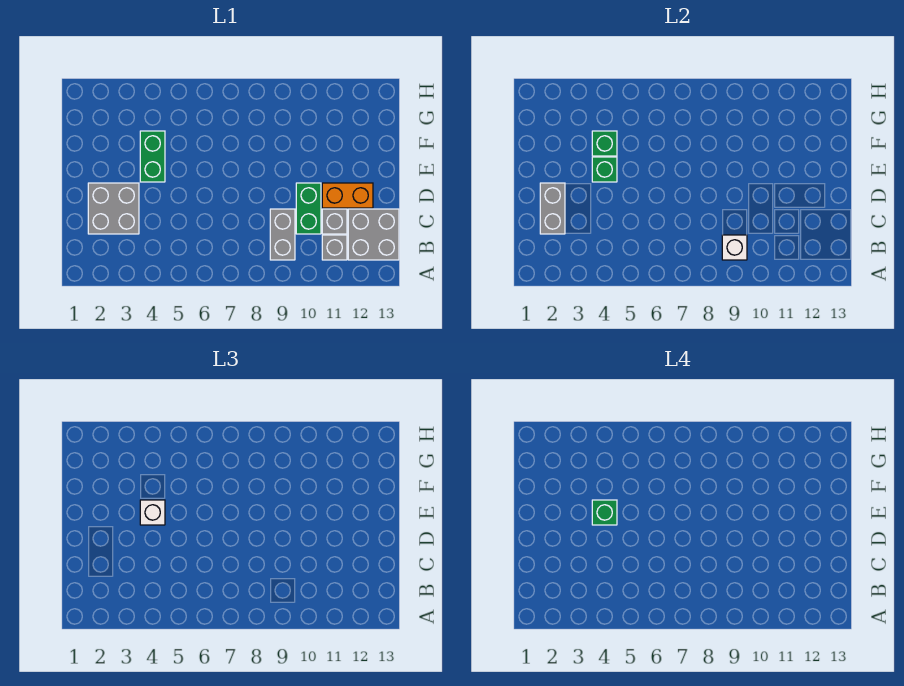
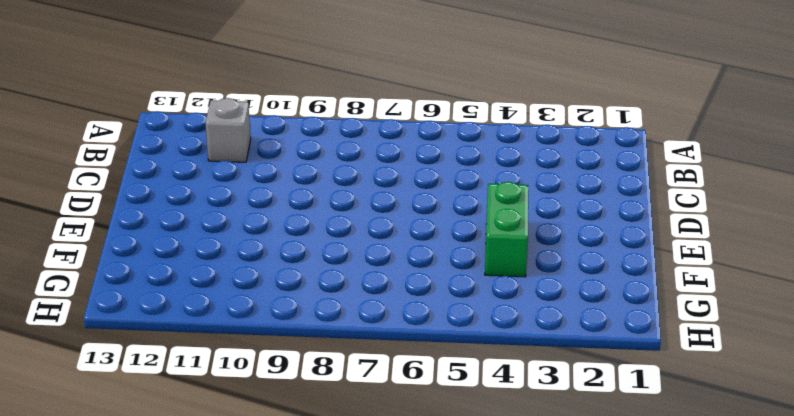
none -> grey brick B9:C9 level 1
none -> grey brick B12:C13 level 1
none -> grey brick C2:D3 level 1

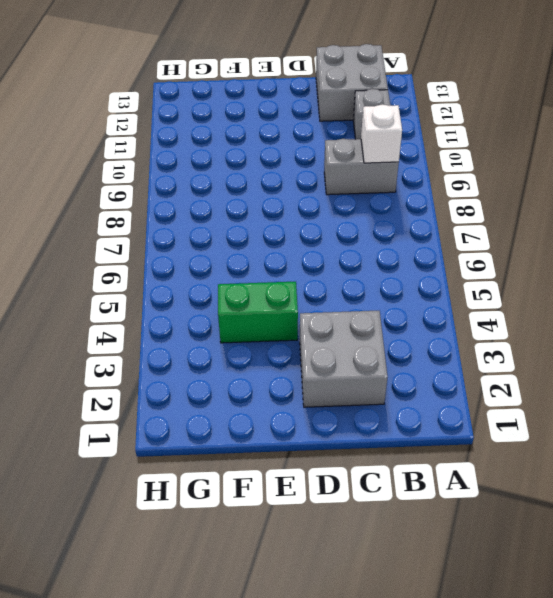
none -> green brick C10:D10 level 1
none -> grey brick C11 level 1
none -> orange brick D11:D12 level 1

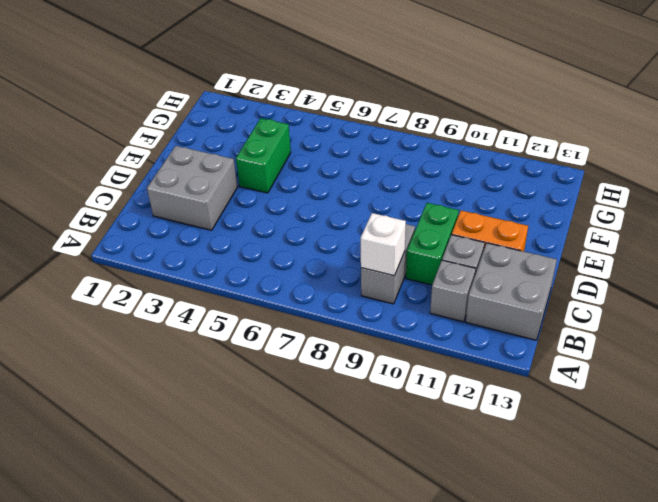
none -> grey brick C2:D2 level 2
none -> green brick E4 level 2
none -> green brick F4 level 2

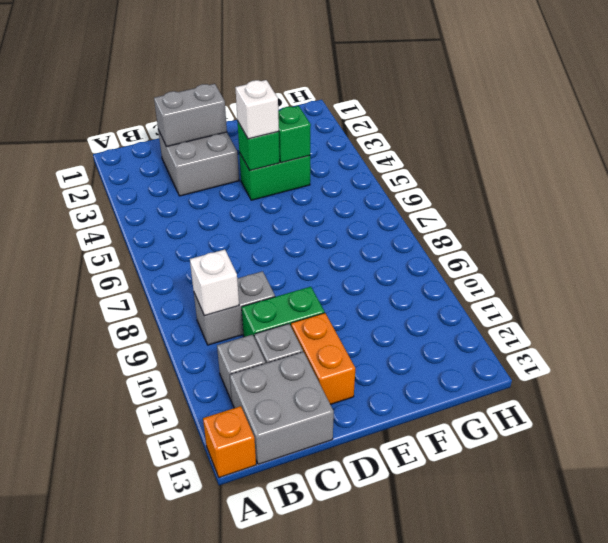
orange brick A13 level 1 -> none
none -> green brick E4 level 4

